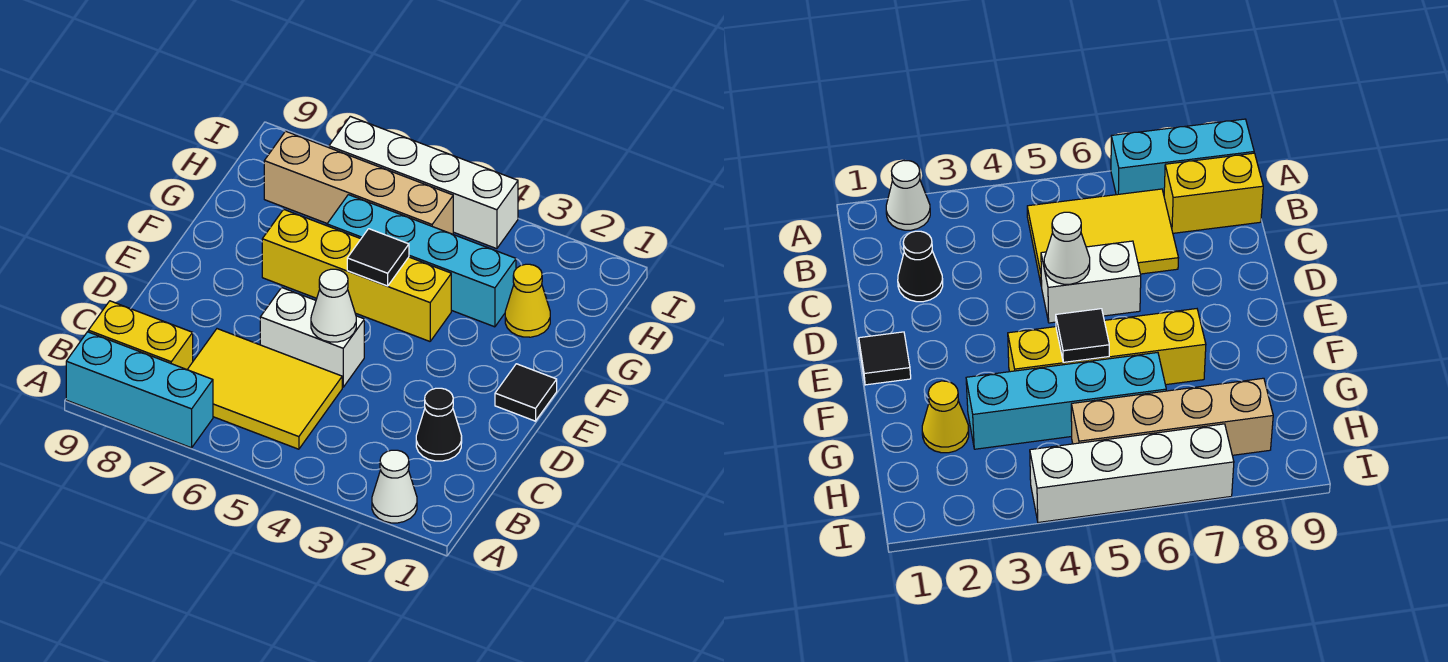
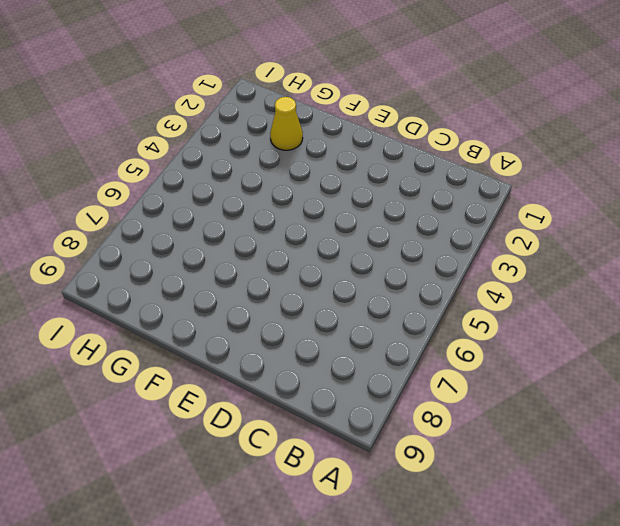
none -> white cone A2 level 1
none -> cyan brick A7:A9 level 1
none -> yellow tile B5:C7 level 1

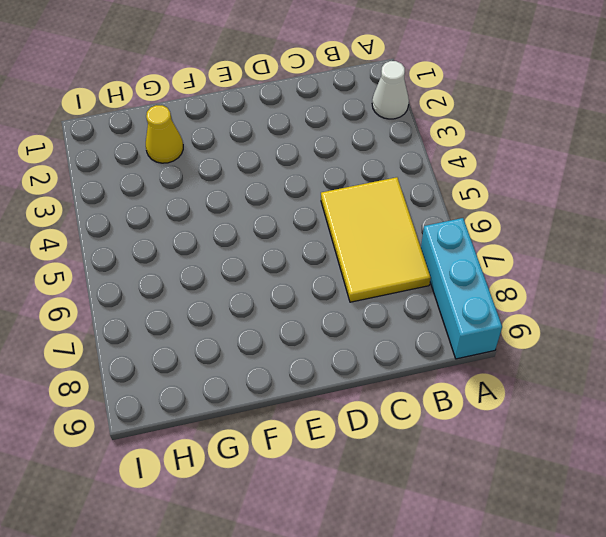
none -> yellow brick B8:B9 level 1
none -> black cone C2 level 1
none -> white brick D5:D6 level 1

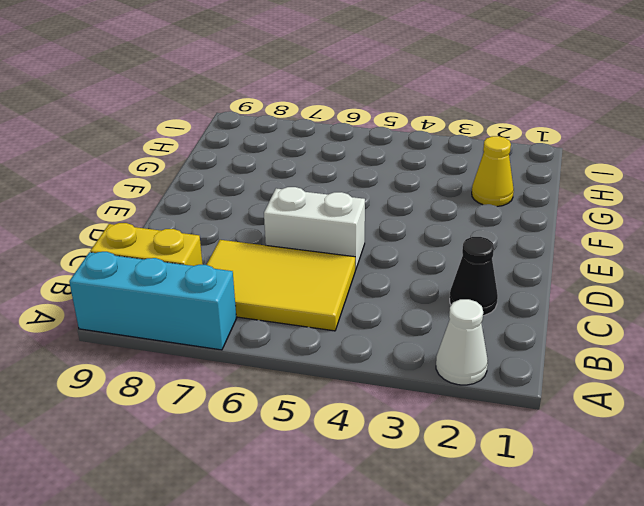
none -> black tile E1 level 1
none -> yellow brick F4:F7 level 1
none -> cyan brick G3:G6 level 1

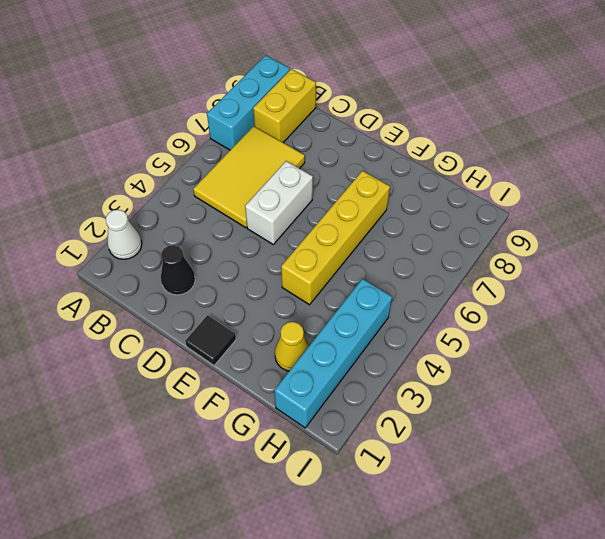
cyan brick H1:H4 level 1 -> cyan brick G3:G6 level 1
none -> tan brick H5:H8 level 1
none -> white brick I4:I7 level 1
none -> white cone D5 level 2

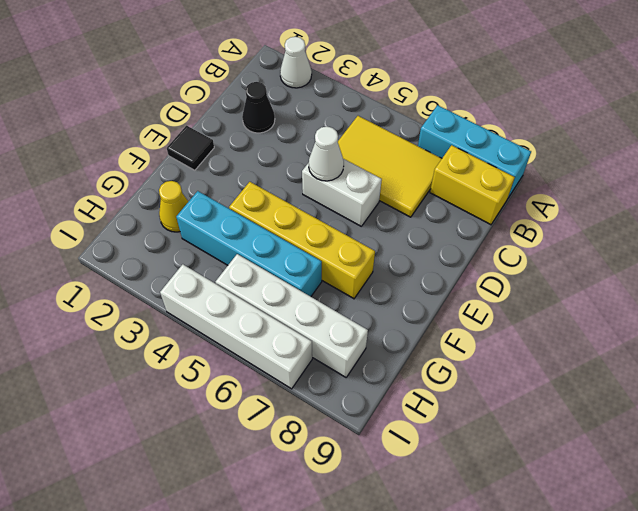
white brick H5:H8 level 1 -> tan brick H5:H8 level 1
none -> black tile F5 level 2

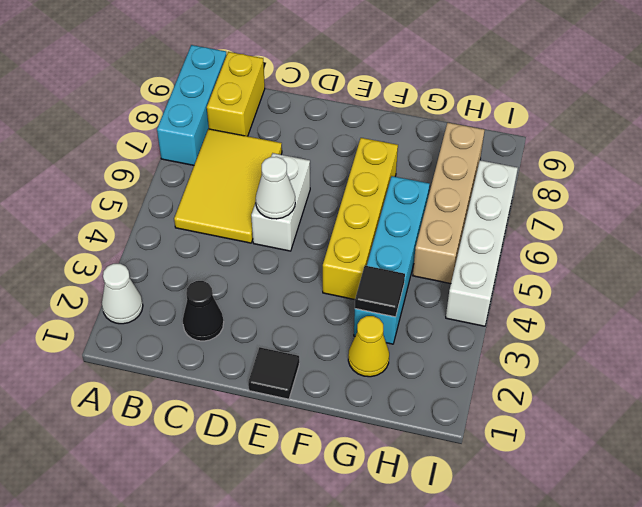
black tile G3 level 2 -> black tile F5 level 2

